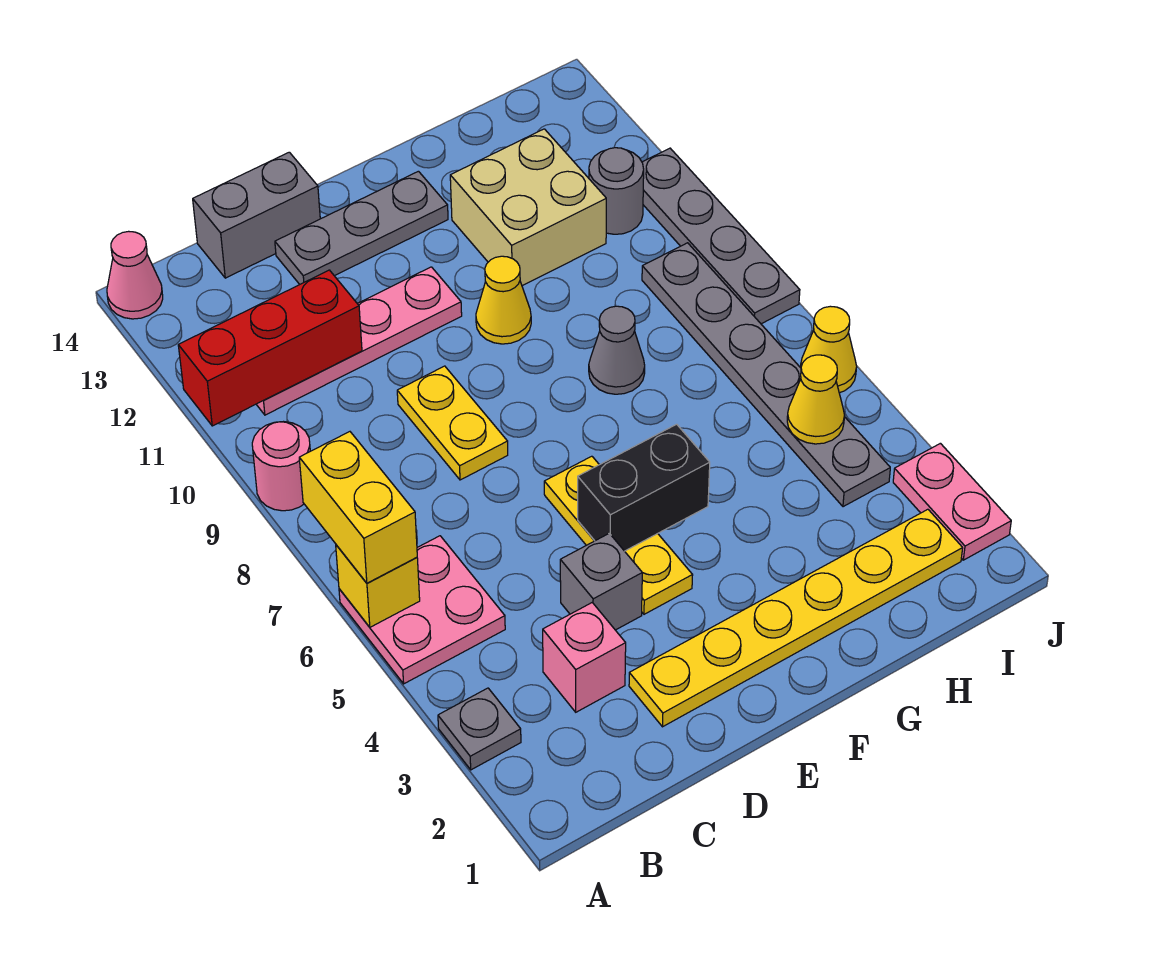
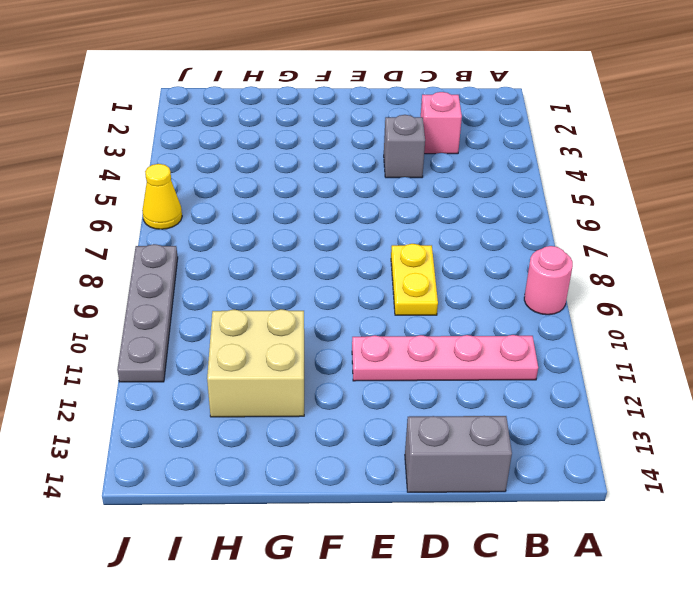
none -> grey plate A3 level 1
none -> pink plate A5:B6 level 1
none -> pink cone A14 level 1

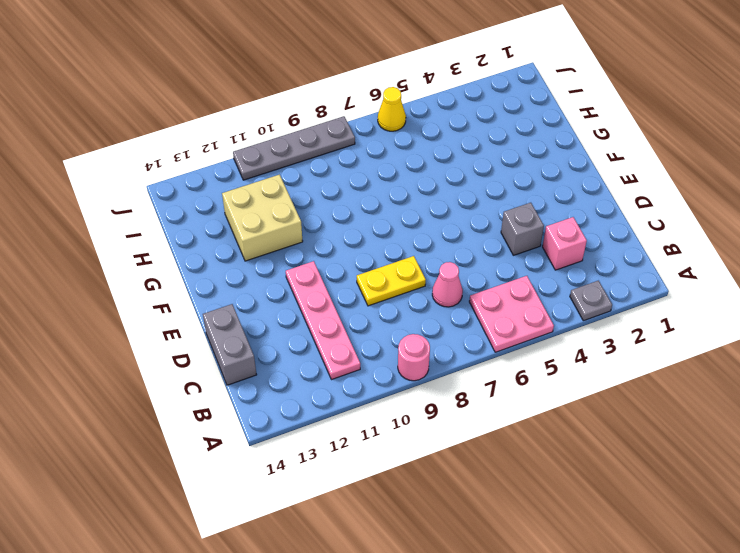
pink cone C7 level 1 -> pink cone A14 level 1
none -> yellow plate D2:I2 level 1
none -> grey plate D13:F13 level 1
none -> yellow plate E4:E6 level 1

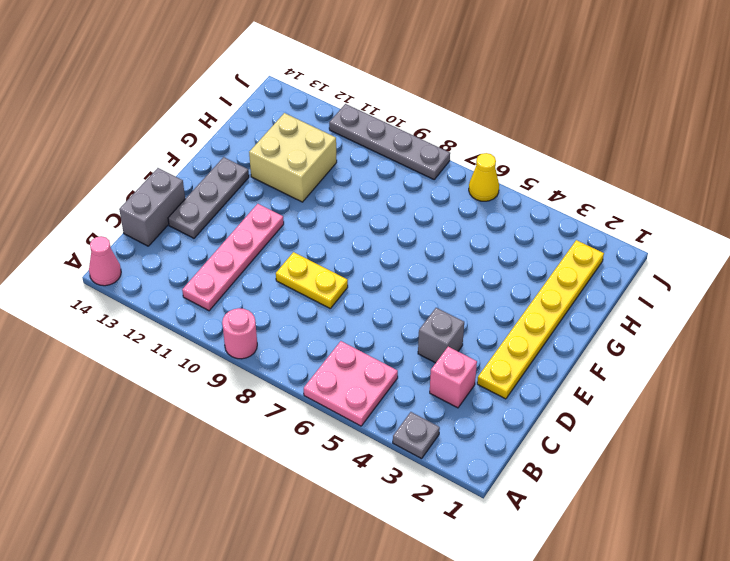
none -> yellow plate E4:E6 level 1
none -> yellow cone F10 level 1
none -> grey cone G8 level 1

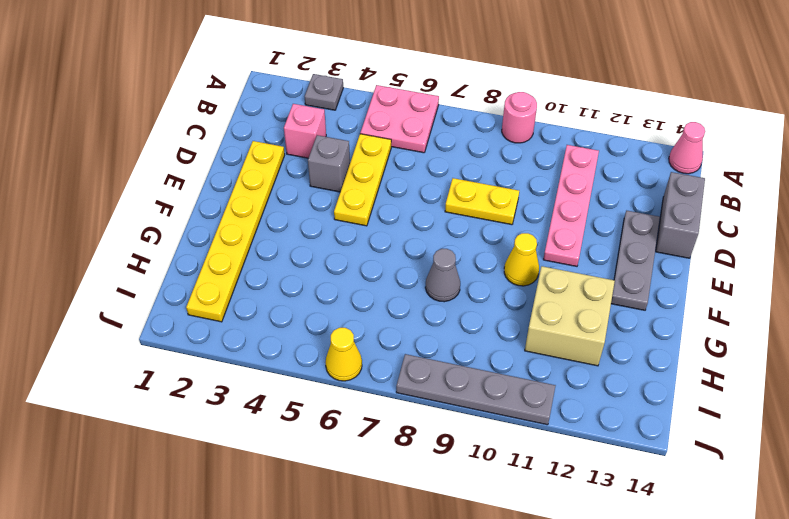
yellow plate C5:E5 level 1 -> yellow plate E4:E6 level 1
none -> grey plate I4:I9 level 1
none -> grey round brick I11 level 1
none -> pink plate J2:J3 level 1

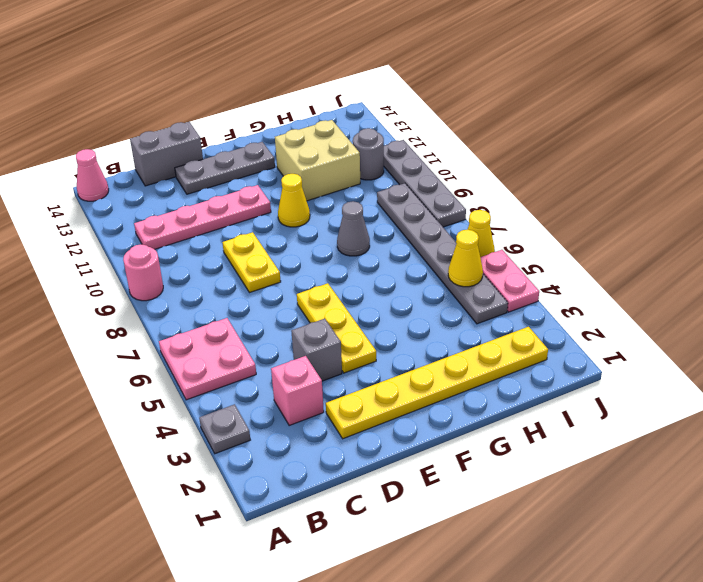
pink plate J4:J5 level 1 -> pink plate J2:J3 level 1
none -> yellow brick A6 level 2
none -> red brick A11:C11 level 2
none -> black brick E5:F5 level 2

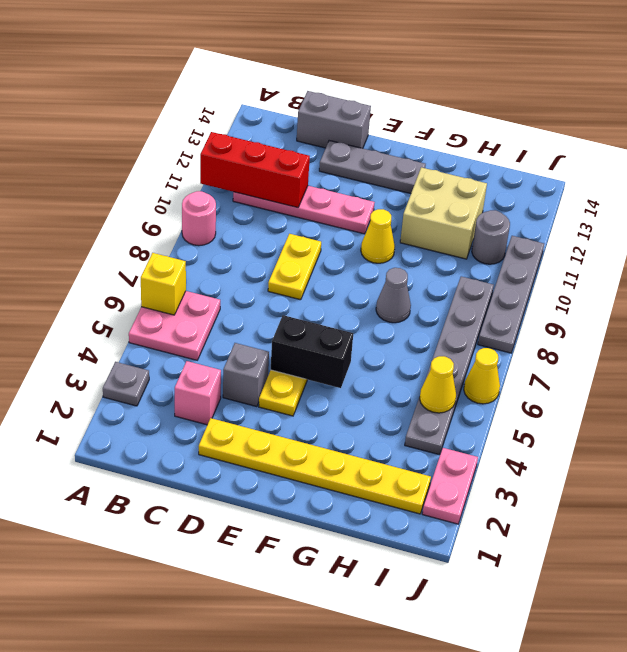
none -> pink cone A14 level 1
none -> yellow brick A6:A7 level 3

